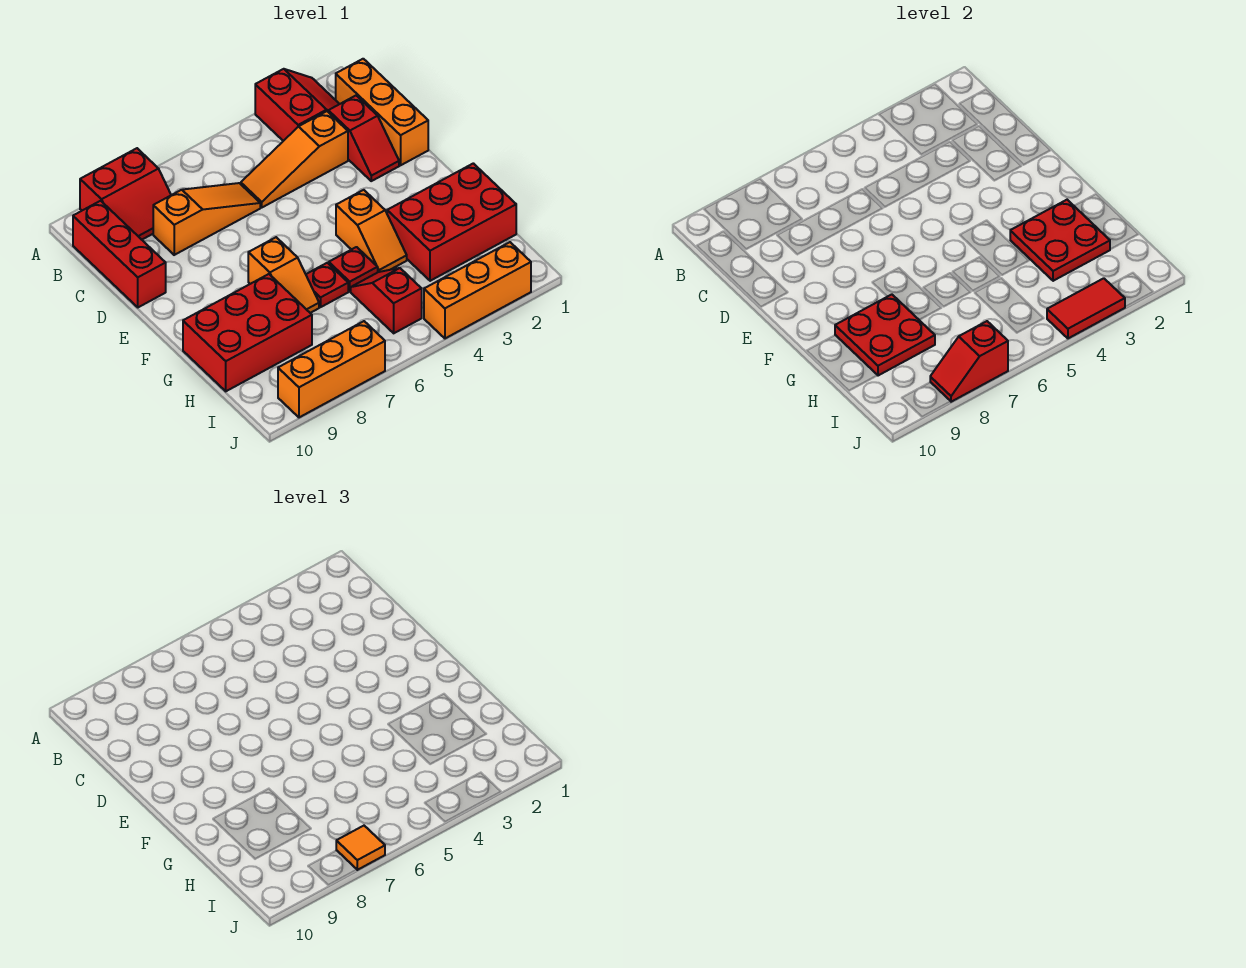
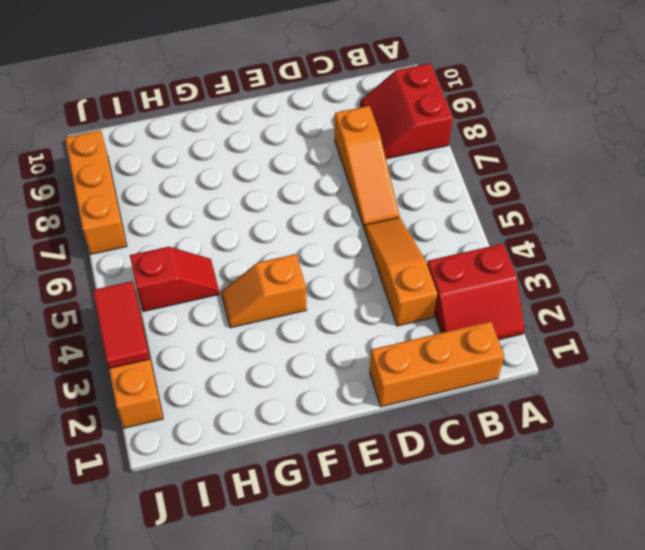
none -> red brick B10:D10 level 1
none -> red slope C2:D2 level 1 top C
none -> orange slope F7:G7 level 1 top F

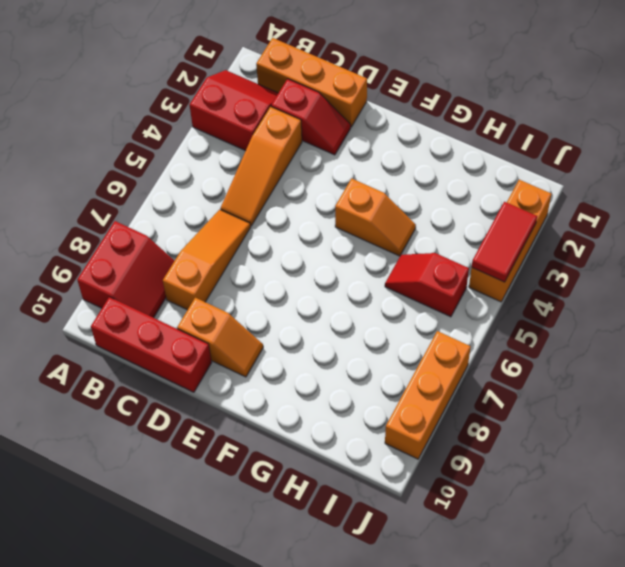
orange slope D9:E9 level 1 top D -> orange slope F7:G7 level 1 top F
none -> red brick G1:H3 level 1
none -> red plate G5 level 1
none -> red plate G6 level 1

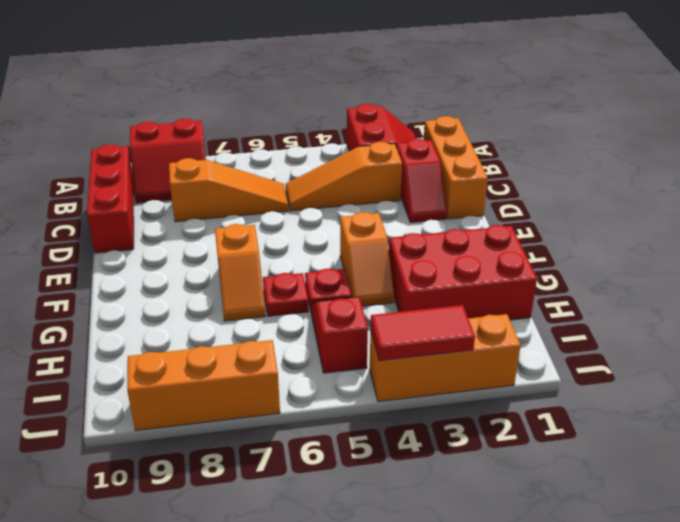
none -> red brick G8:H10 level 1
none -> red plate G2:H3 level 2
none -> red plate G8:H9 level 2

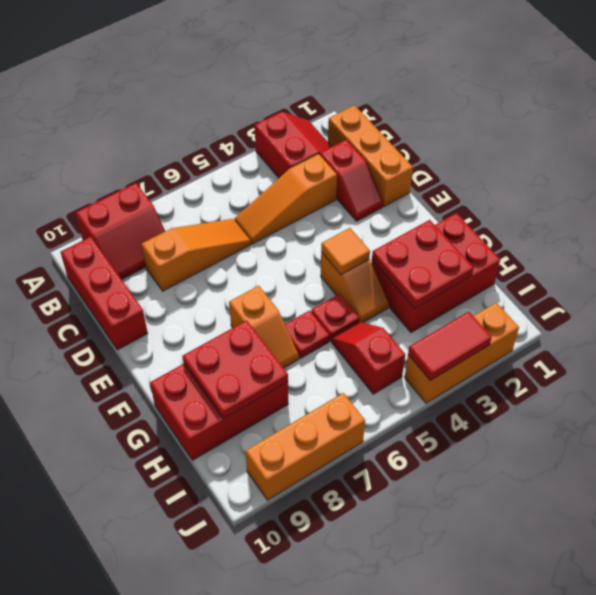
orange tile F4 level 2 -> orange tile J7 level 3
none -> red slope J7:J8 level 2 top 7

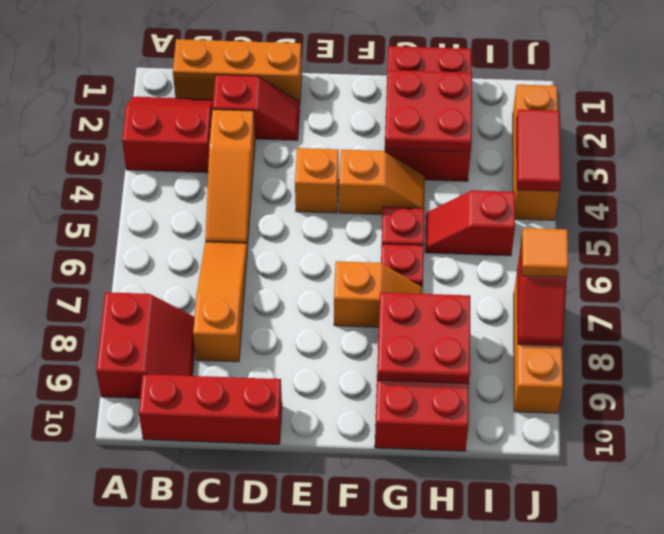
orange brick E4 level 1 -> none

